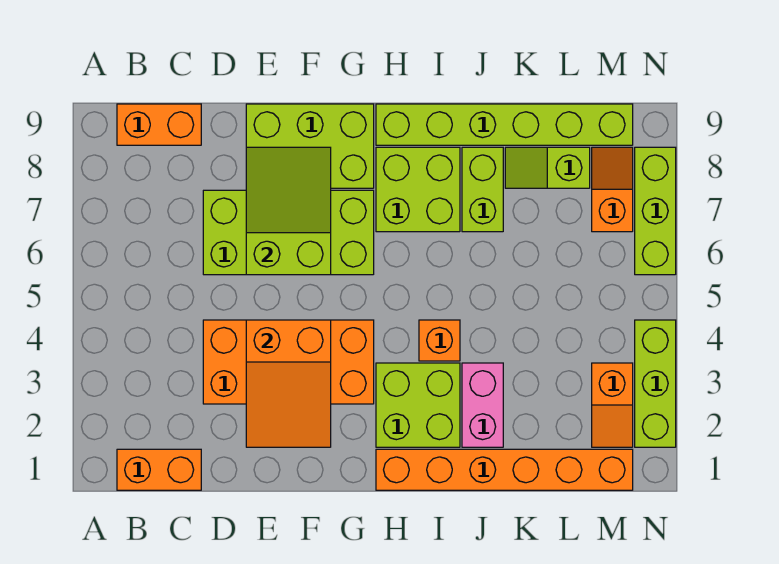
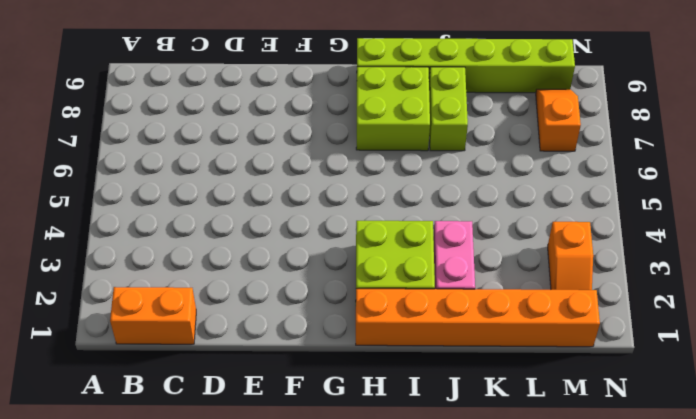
none -> orange brick B9:C9 level 1
none -> orange brick D3:G4 level 1
none -> lime brick D6:G7 level 1

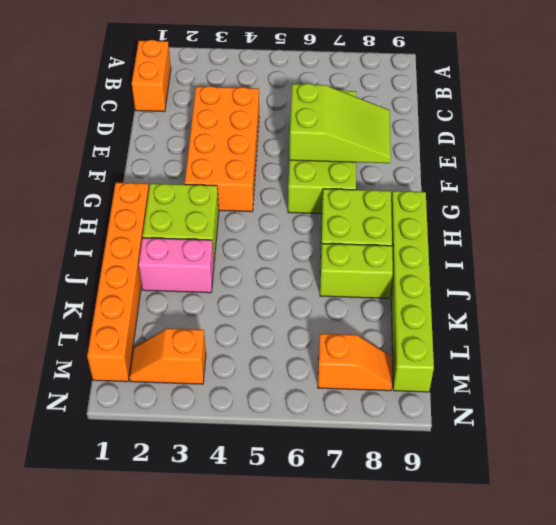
none -> orange brick B9:C9 level 1
none -> lime brick E8:G9 level 1
none -> orange brick I4 level 1

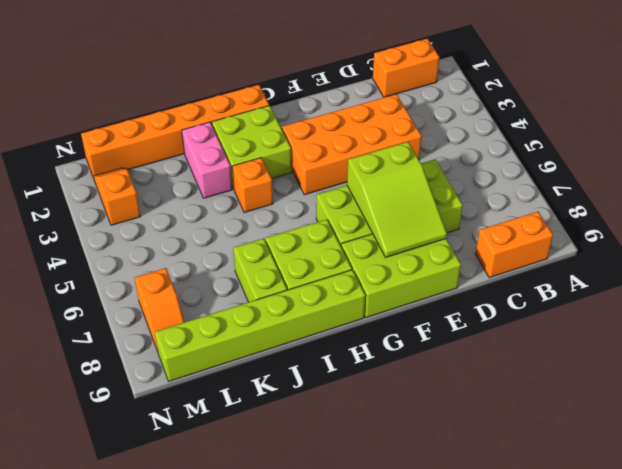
none -> lime slope K8:L8 level 1 top L
none -> lime brick N2:N4 level 1
none -> lime brick N6:N8 level 1

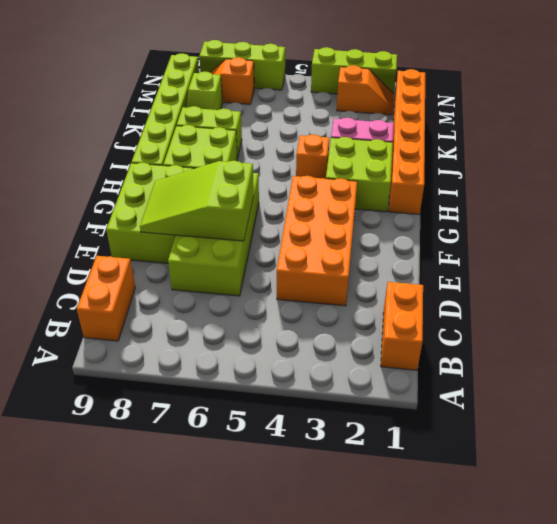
none -> orange slope E2:F4 level 2 top 4

